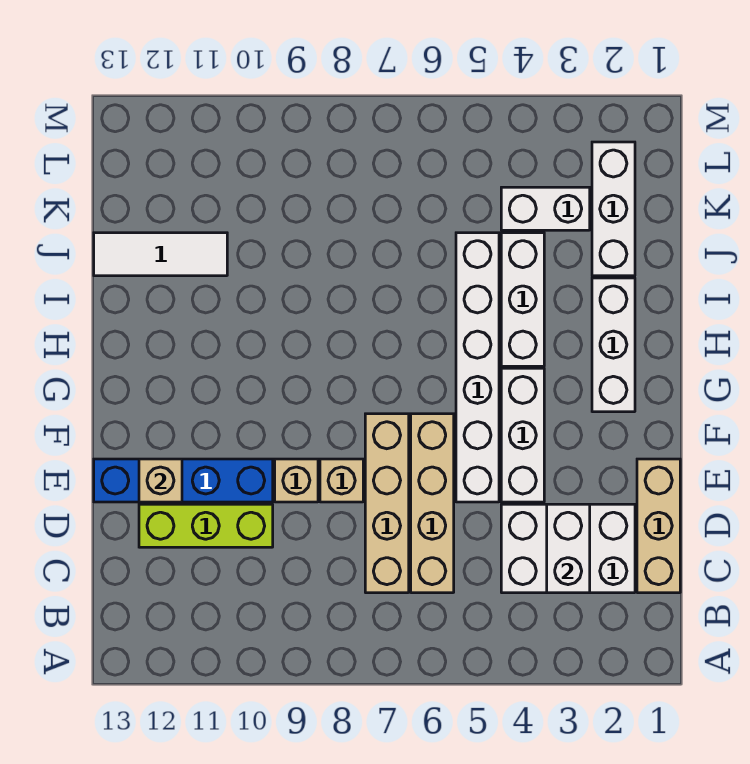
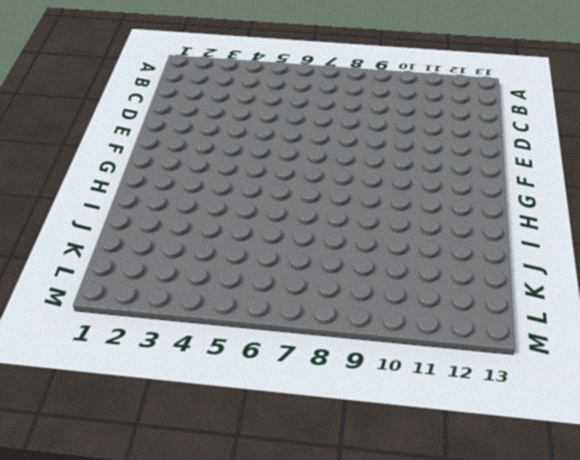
none -> tan brick C1:E1 level 1
none -> white brick C2:D4 level 1
none -> tan brick C6:F6 level 1

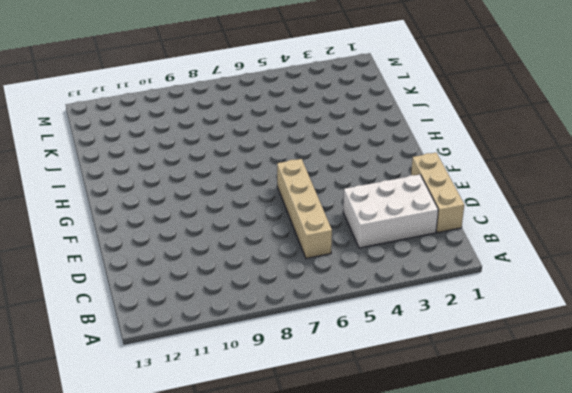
none -> tan brick C7:F7 level 1
none -> lime brick D10:D12 level 1
none -> white brick E4:G4 level 1

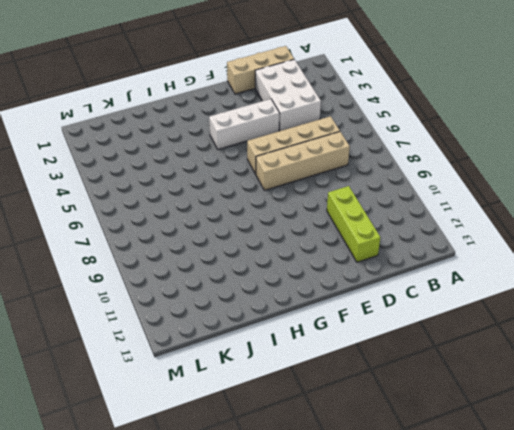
none -> white brick E5:J5 level 1
none -> tan brick E8 level 1
none -> tan brick E9 level 1

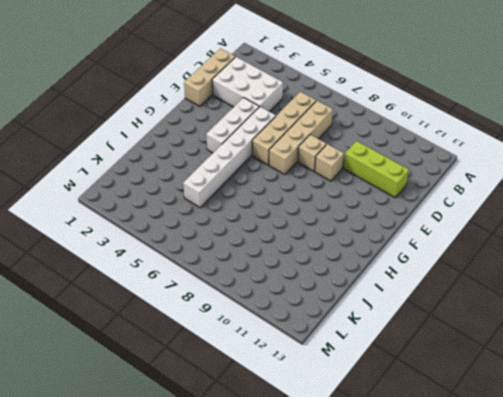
none -> blue brick E10:E13 level 1
none -> white brick G2:I2 level 1
none -> white brick H4:J4 level 1

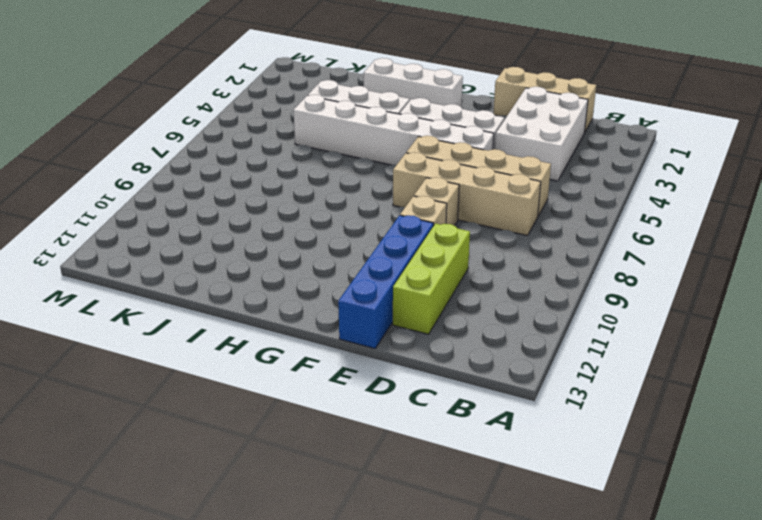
none -> white brick J2:L2 level 1
none -> white tile J11:J13 level 1
none -> white brick K3:K4 level 1

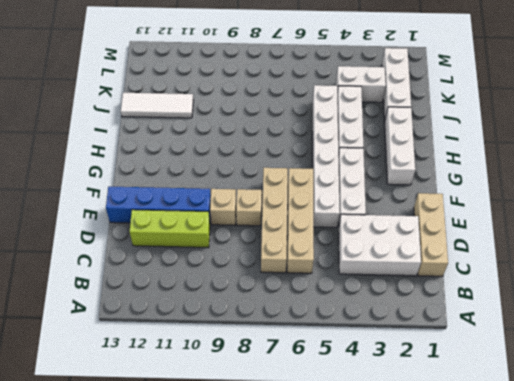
none -> white brick C3:D3 level 2
none -> tan brick E12 level 2

